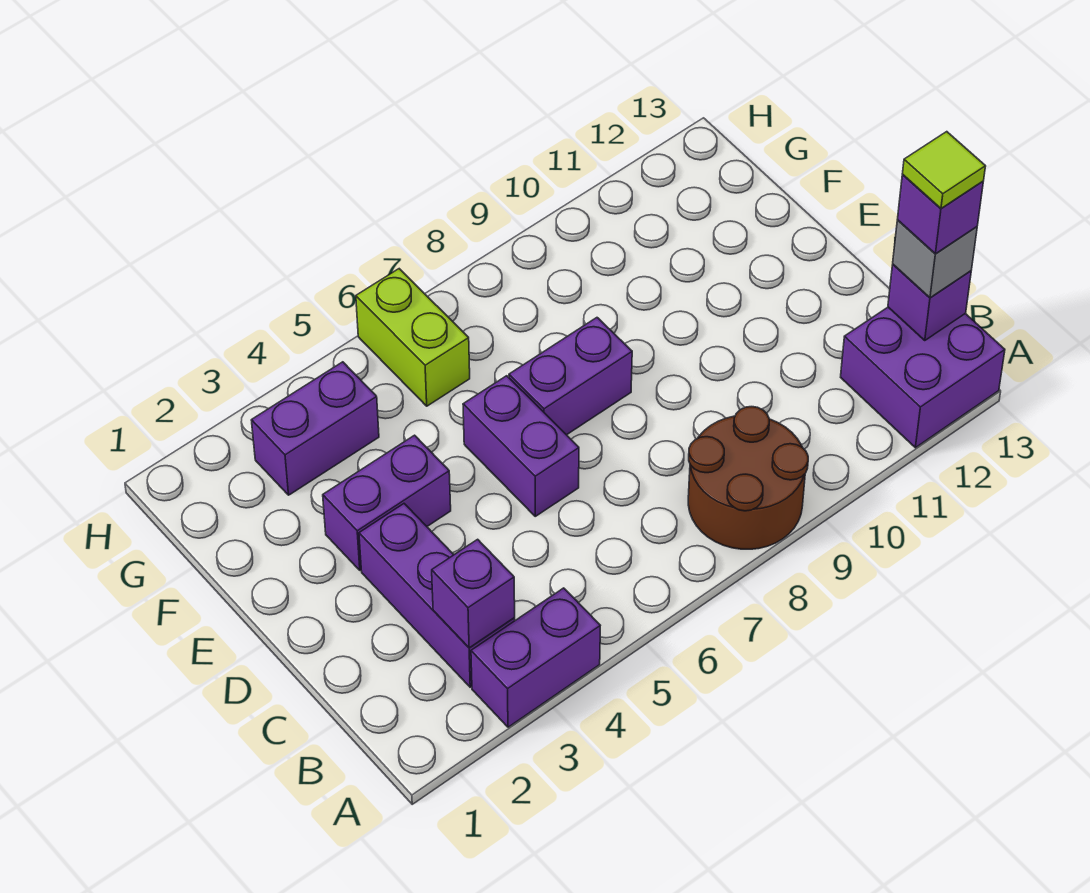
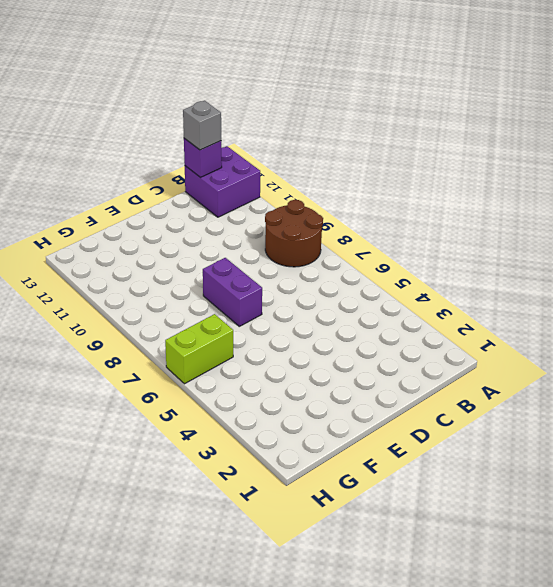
none -> purple brick A3:A4 level 1
none -> purple brick B3:D3 level 1
none -> purple brick D6:E6 level 1

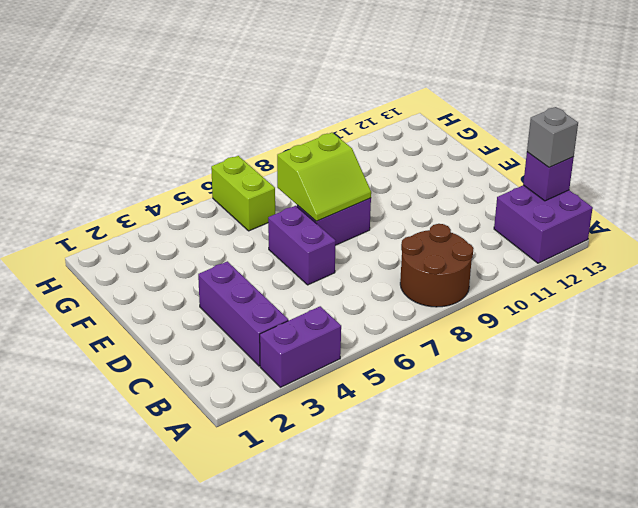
lime slope E7:F8 level 2 top F -> none
none -> purple brick E3:E4 level 1
none -> purple brick G3:G4 level 1
none -> purple brick B3 level 2

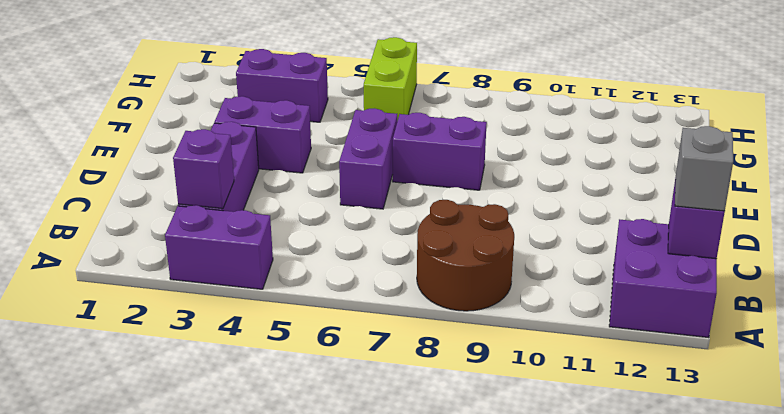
none -> purple brick B13 level 4
none -> lime tile B13 level 5

